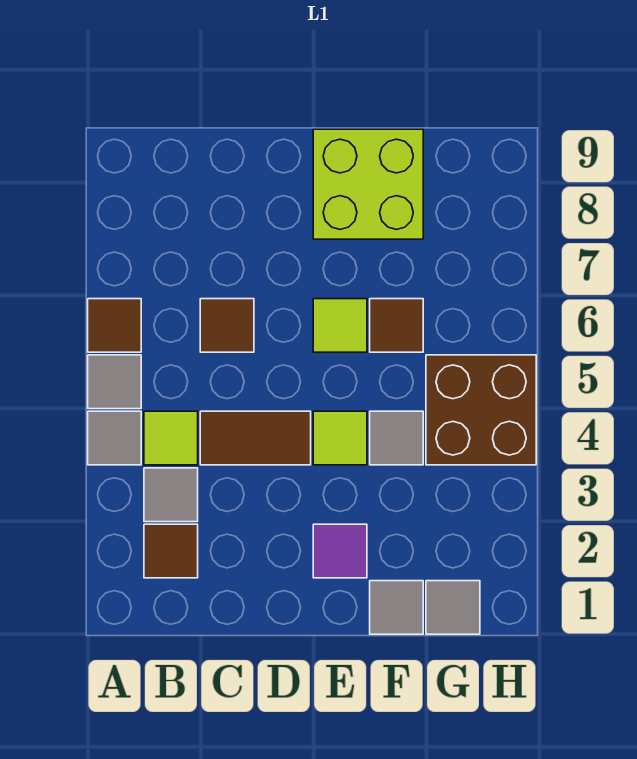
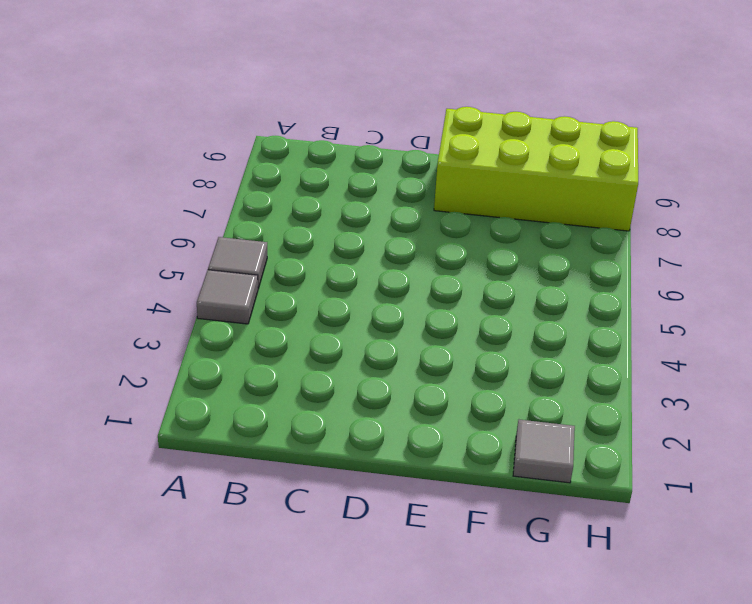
lime brick E8:H9 level 1 -> lime brick E8:F9 level 1
none -> brown tile A6 level 1
none -> brown tile B2 level 1
none -> grey tile B3 level 1

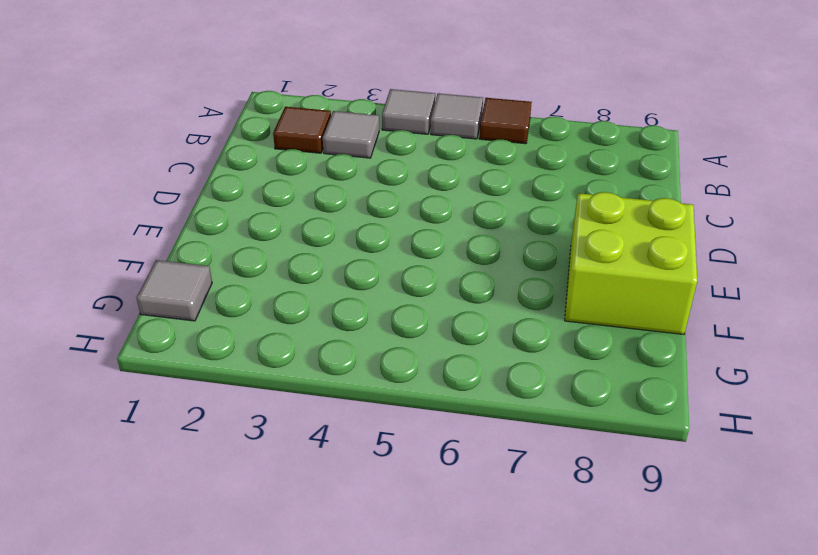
none -> lime tile B4 level 1
none -> brown tile C4:D4 level 1
none -> brown tile C6 level 1

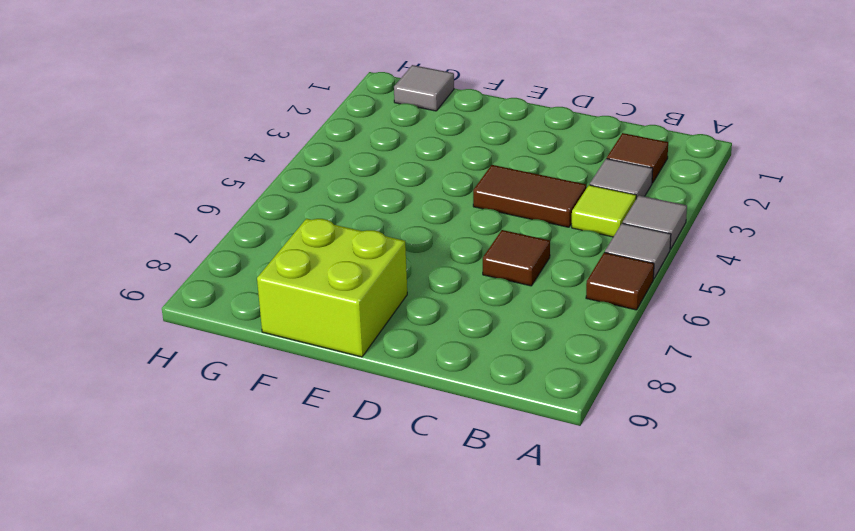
none -> purple tile E2 level 1
none -> lime tile E4 level 1
none -> lime tile E6 level 1

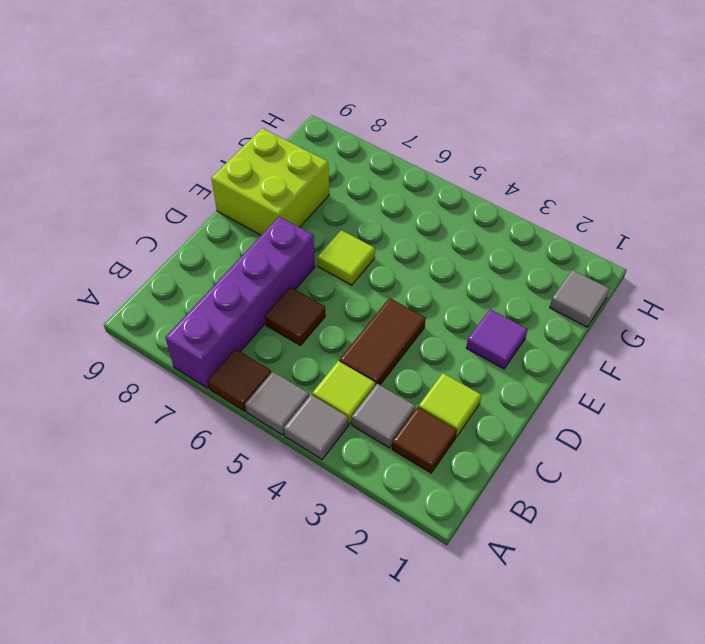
purple brick A7:D7 level 1 -> none
lime tile C2 level 1 -> lime tile E4 level 1
none -> grey tile F1 level 1
none -> grey tile F4 level 1
none -> brown tile F6 level 1

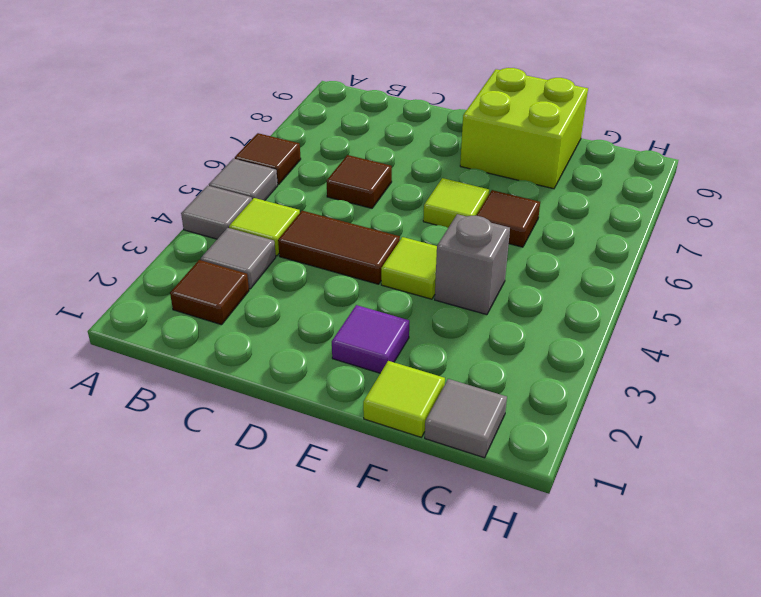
lime tile F1 level 1 -> grey tile F1 level 1
grey brick F4 level 1 -> grey tile F4 level 1
none -> brown brick G4:H5 level 1

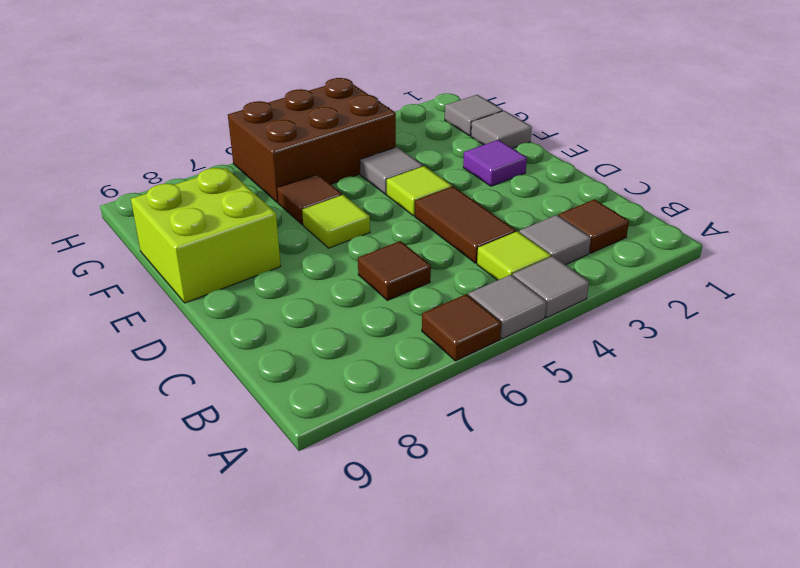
brown brick G4:H6 level 1 -> brown brick G4:H5 level 1

